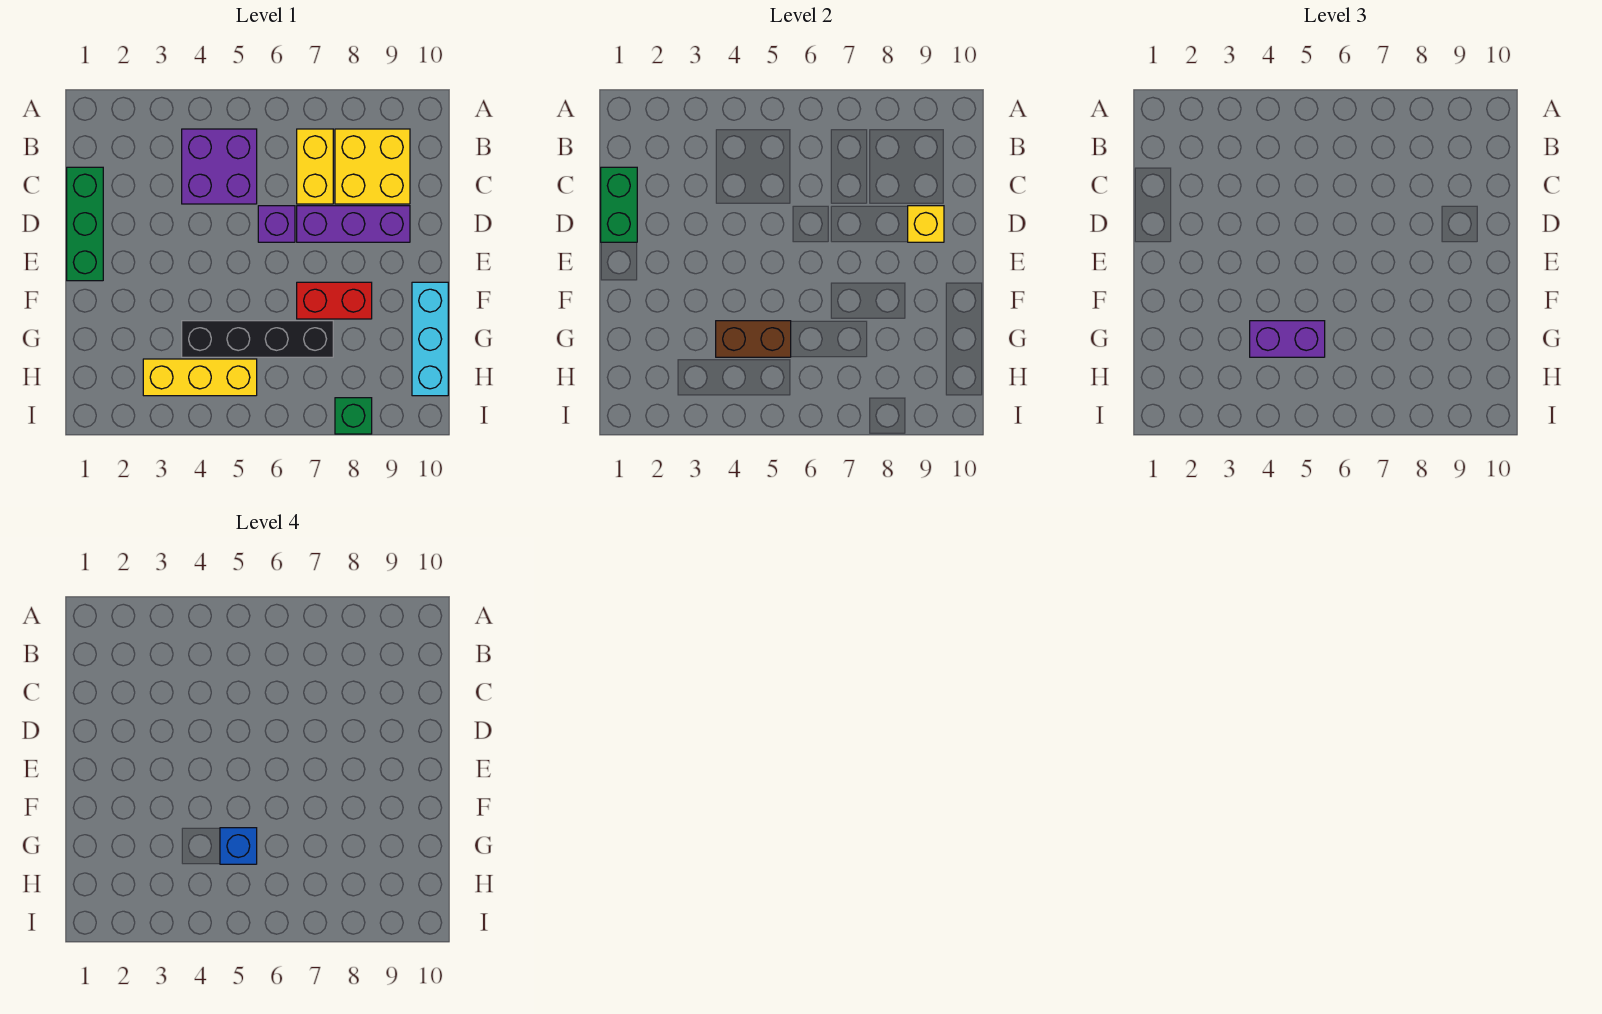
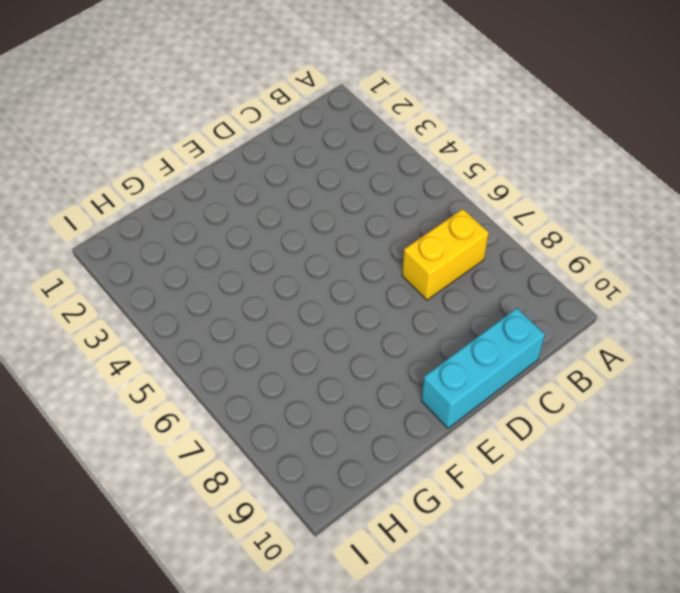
cyan brick C10:E10 level 1 -> cyan brick F10:H10 level 1
none -> purple brick B4:C5 level 1
none -> yellow brick B8:C9 level 1
none -> green brick C1:E1 level 1

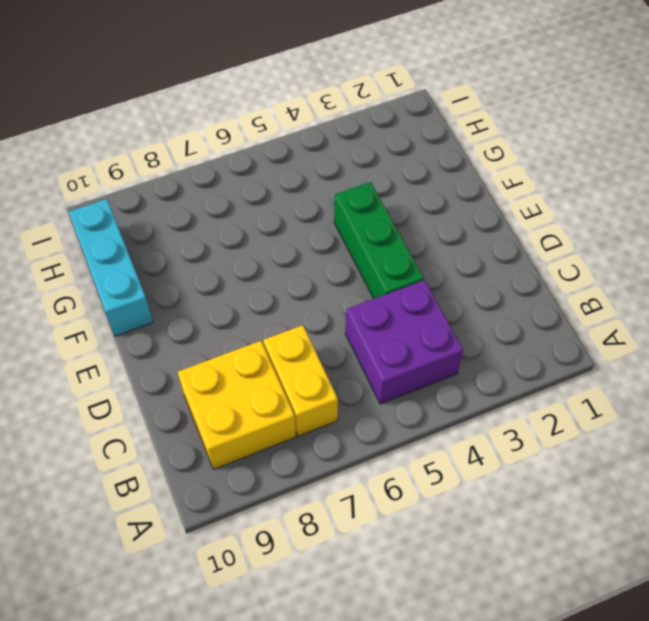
green brick D4:F4 level 1 -> green brick C1:E1 level 1
none -> purple brick D6 level 1
none -> purple brick D7:D9 level 1
none -> red brick F7:F8 level 1

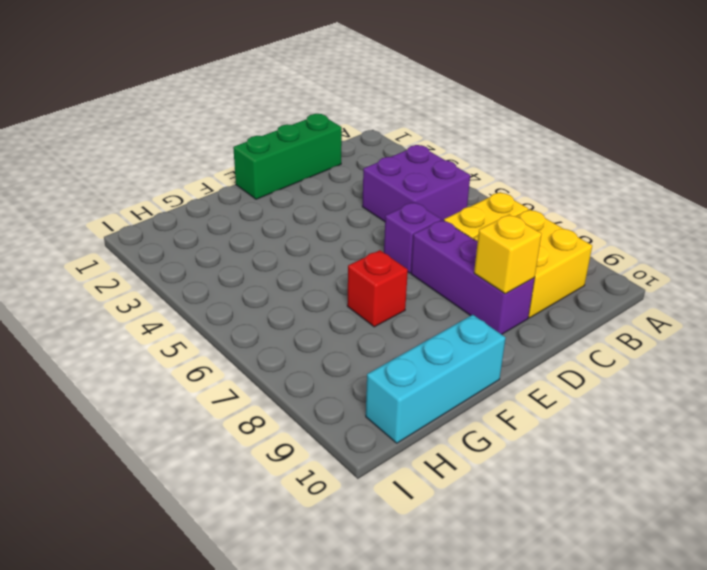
red brick F7 level 1 -> red brick F7:F8 level 1
none -> black brick G4:G7 level 1
none -> yellow brick H3:H5 level 1
none -> green brick I8 level 1

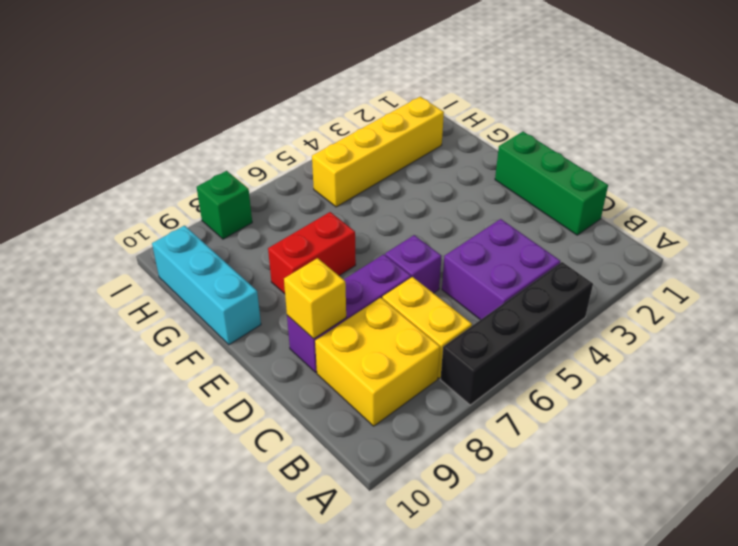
black brick A4:A7 level 1 -> black brick G4:G7 level 1
yellow brick H2:H5 level 1 -> yellow brick H3:H5 level 1
none -> green brick C1:D1 level 2
none -> brown brick G4:G5 level 2
none -> purple brick G4:G5 level 3

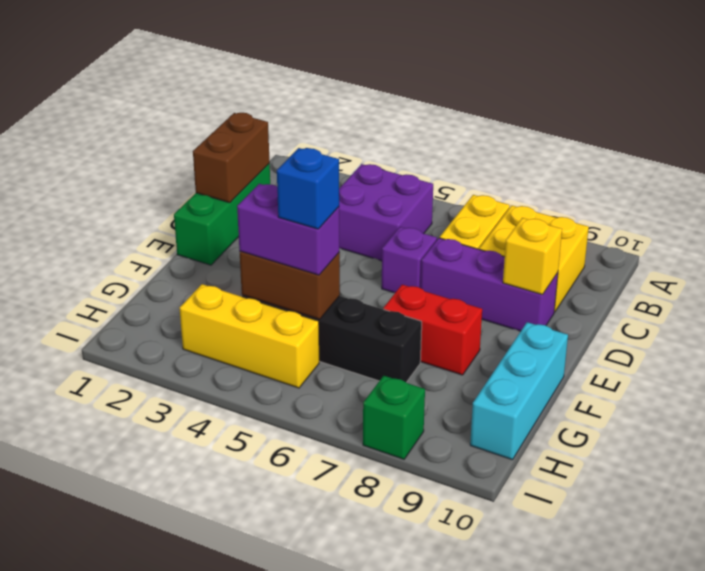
brown brick C1:D1 level 2 -> green brick C1:D1 level 2

